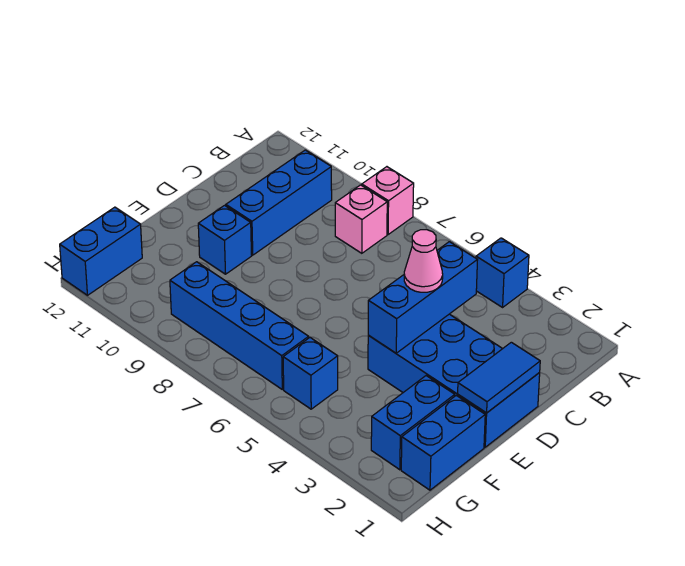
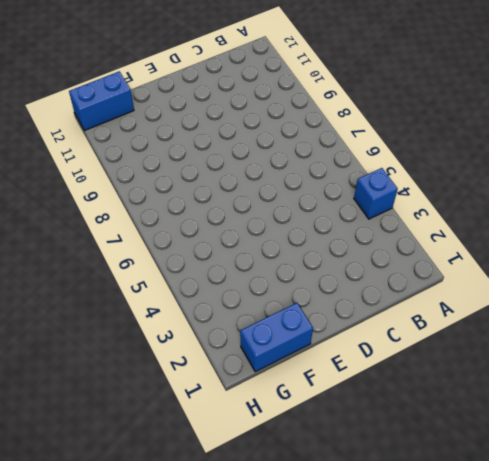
none -> pink brick A8 level 1
none -> pink brick B8 level 1
none -> blue brick B10:D10 level 1

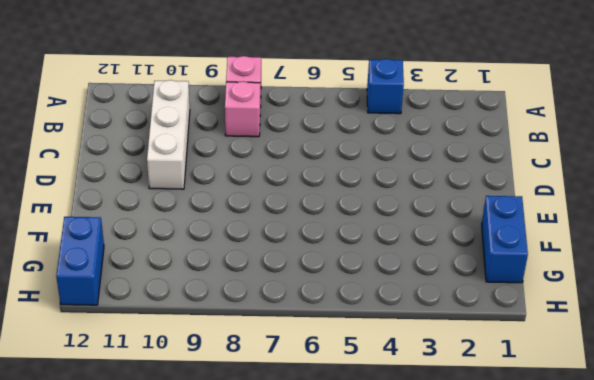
white brick B10:D10 level 1 -> blue brick B10:D10 level 1
none -> blue brick D1:E4 level 1
none -> blue brick E10 level 1
none -> blue brick F2:G2 level 1

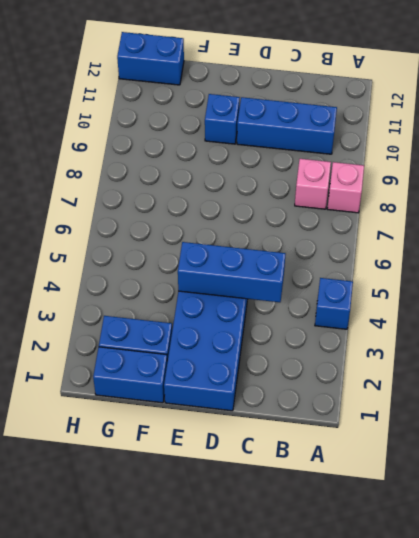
none -> blue brick G5 level 1
none -> blue brick G6:G9 level 1
none -> blue tile D1:E1 level 2

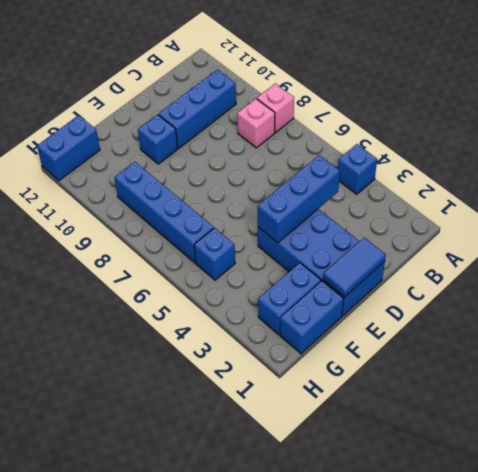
none -> pink cone D4 level 3

